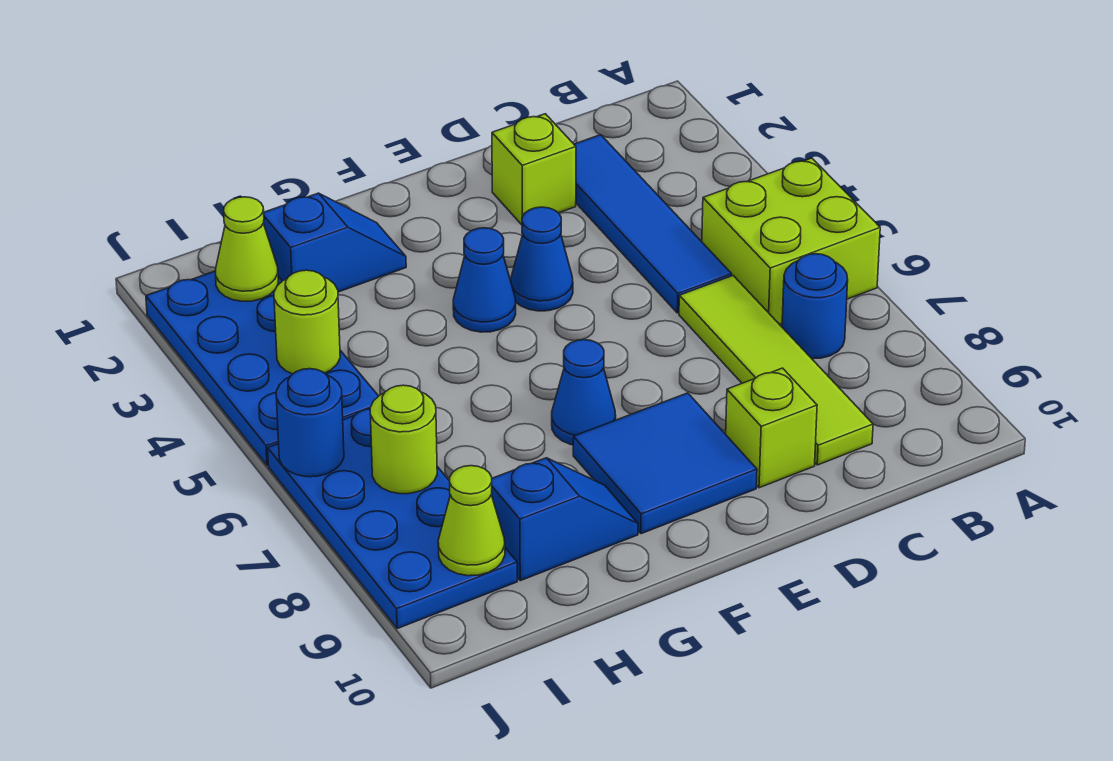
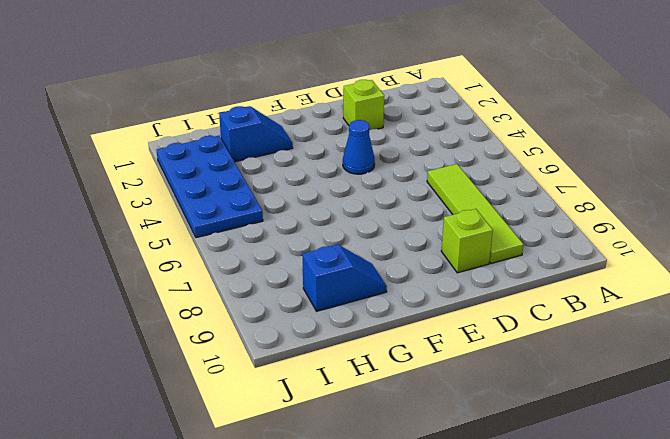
none -> lime brick A5:B6 level 1
none -> blue round brick B7 level 1
none -> blue tile C2:C5 level 1

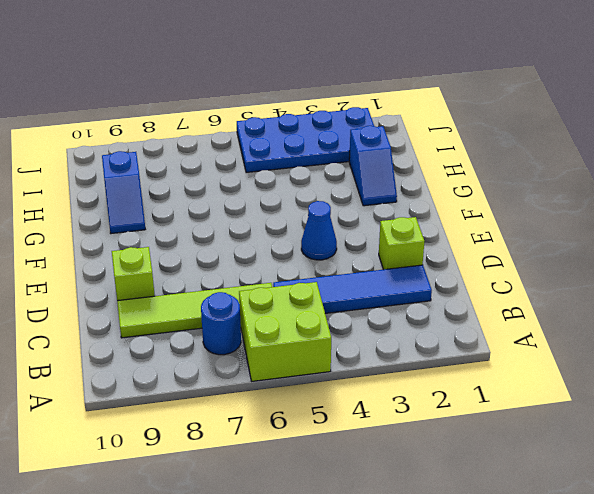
none -> blue tile E8:F9 level 1
none -> blue cone F4 level 1
none -> blue cone F7 level 1

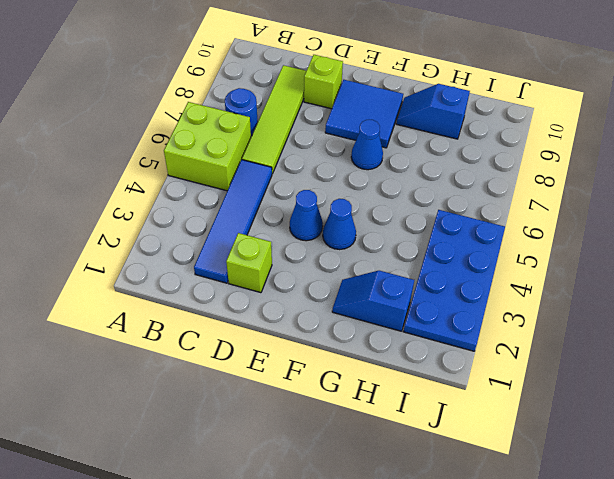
none -> blue plate I6:J9 level 1
none -> lime cone I2 level 2
none -> lime round brick I4 level 2

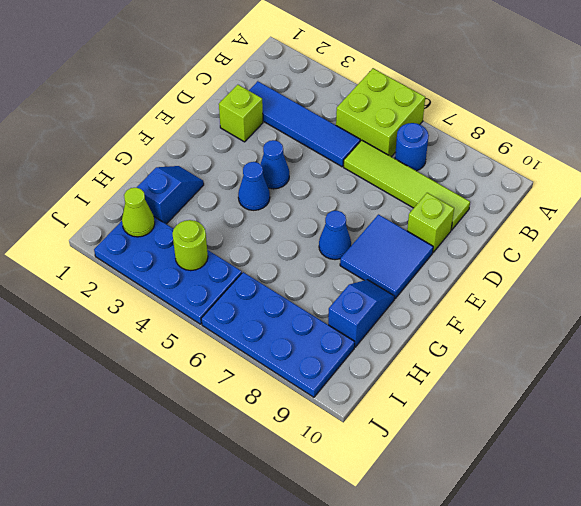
none -> lime round brick I7 level 2
none -> lime cone I9 level 2
none -> blue round brick J6 level 2

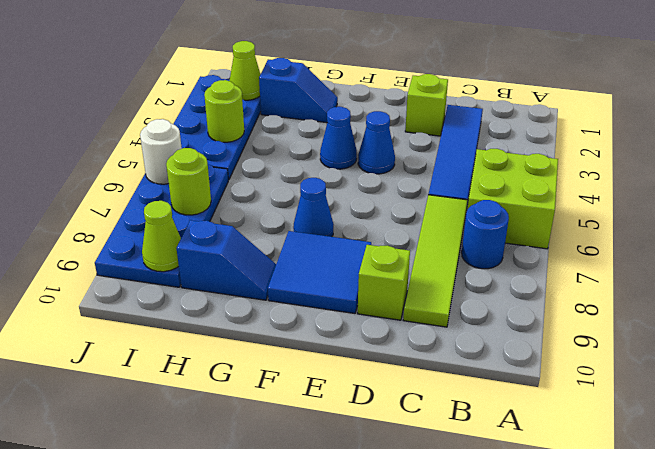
white round brick J6 level 2 -> blue round brick J6 level 2

